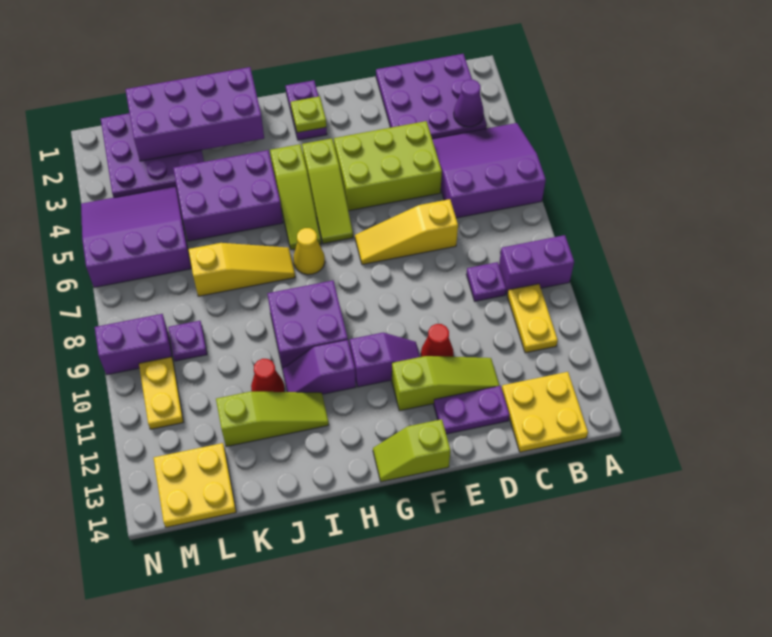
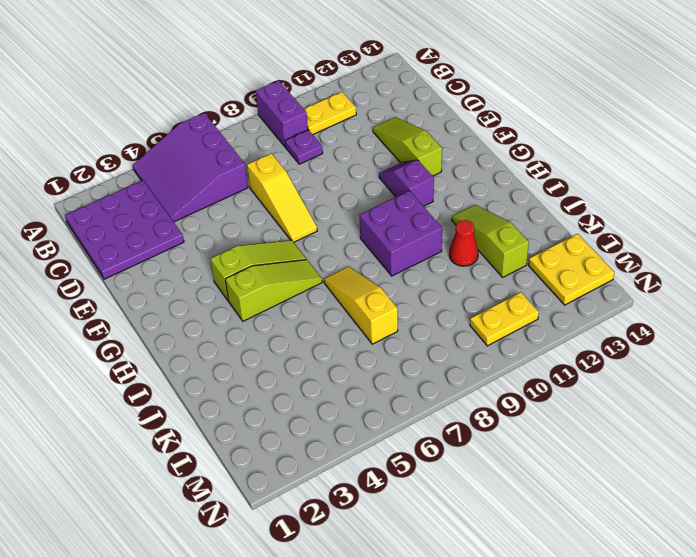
none -> yellow plate B13:C14 level 1
none -> lime brick D4:F5 level 1
none -> purple plate D13:E13 level 1
none -> red cone E11 level 1

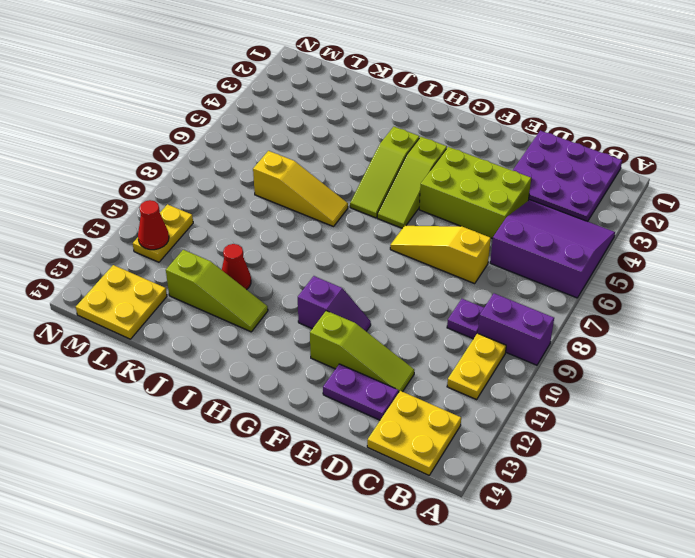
red cone M11 level 2 -> red cone E11 level 1
none -> lime slope F14:G14 level 1 top F
none -> purple plate G1:G2 level 1
none -> yellow cone H7 level 1
none -> purple brick H9:I10 level 1

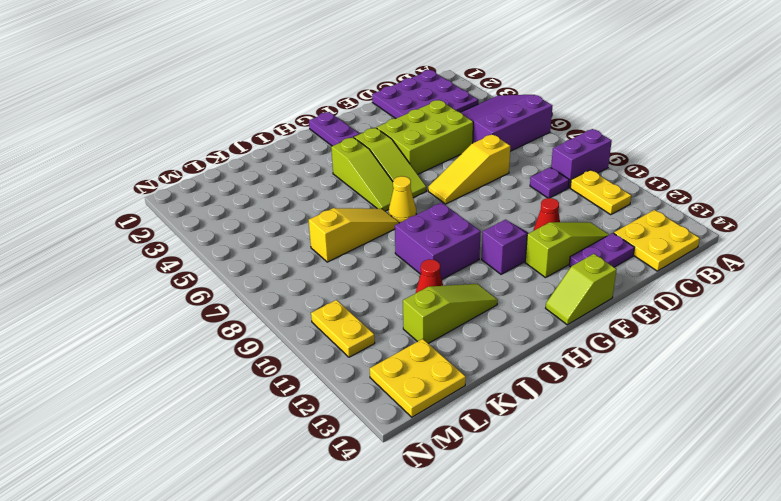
none -> purple slope H11:I11 level 1 top H
none -> purple brick I4:K5 level 1
none -> purple plate K1:M3 level 1
none -> purple slope L4:N6 level 1 top 6

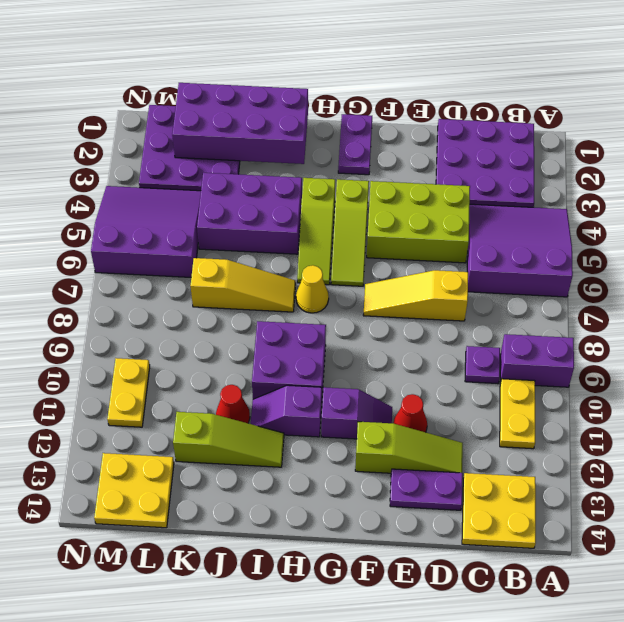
none -> lime slope F14:G14 level 1 top F
none -> purple plate L9 level 1
none -> purple brick M9:N9 level 1
none -> purple cone B3 level 2

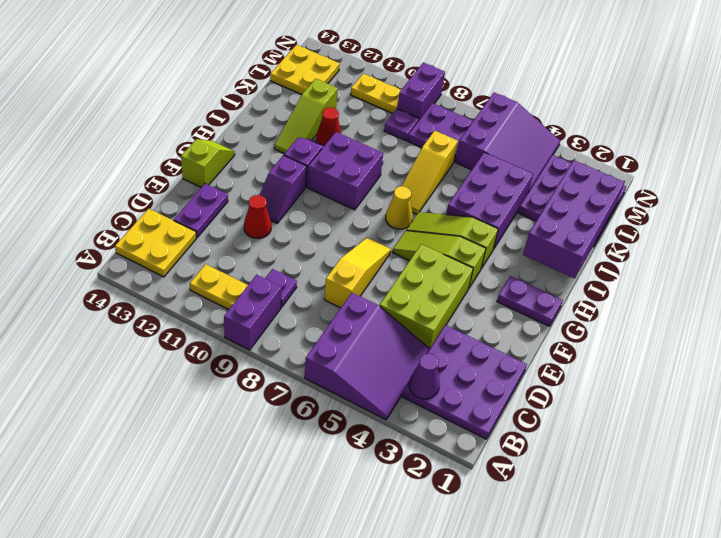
purple plate L7:M8 level 1 -> none
none -> lime slope D12:F12 level 1 top F
none -> lime plate G2 level 2

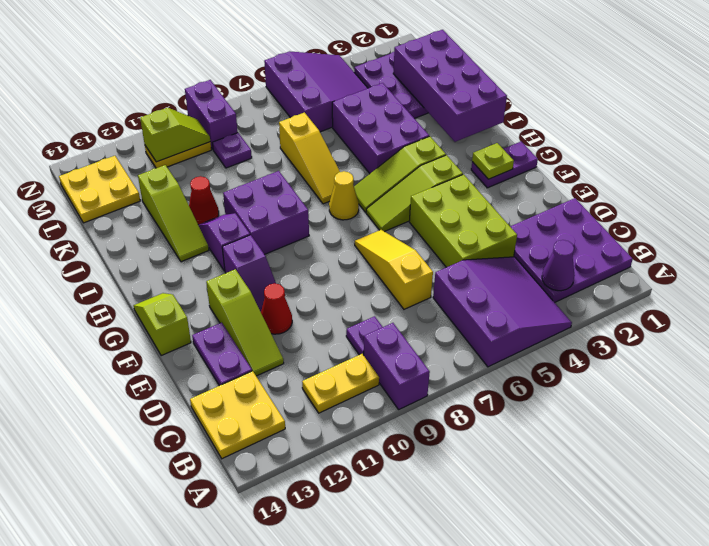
lime slope M10:M11 level 2 top 11 -> none

